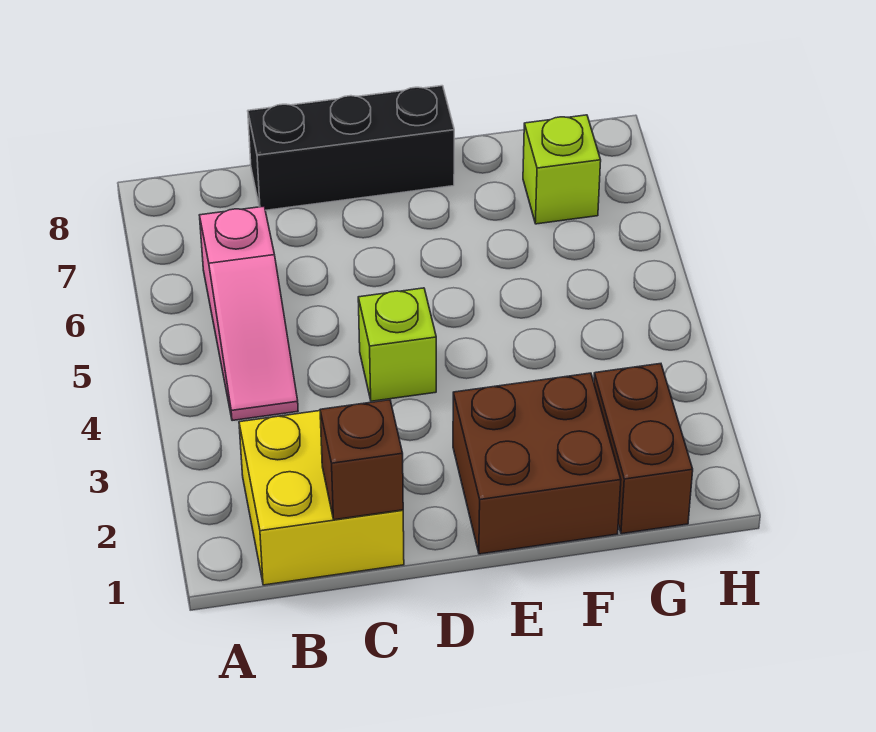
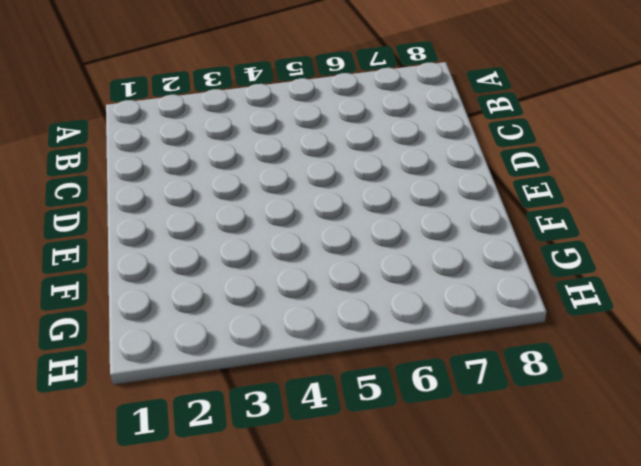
none -> yellow brick B1:C2 level 1
none -> pink slope B4:B6 level 1 top 6

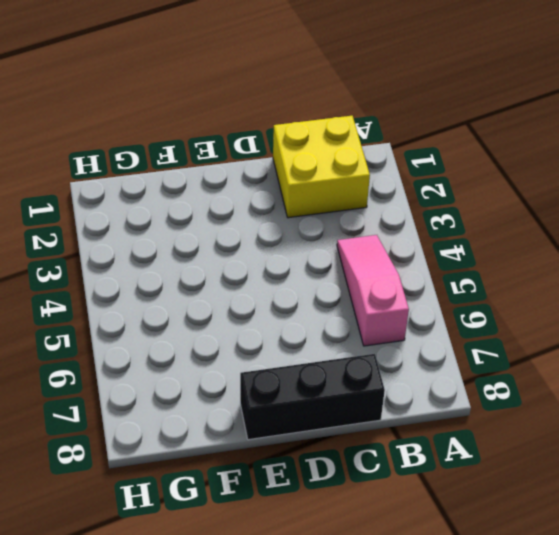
none -> lime brick D4 level 1
none -> brown brick E1:F2 level 1

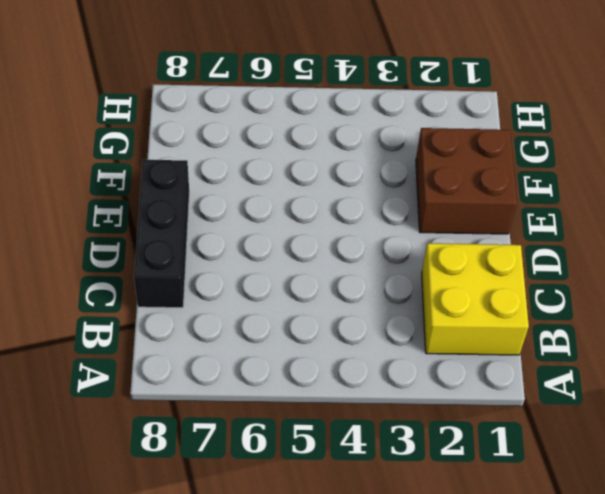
none -> pink slope B4:B6 level 1 top 6
none -> lime brick D4 level 1

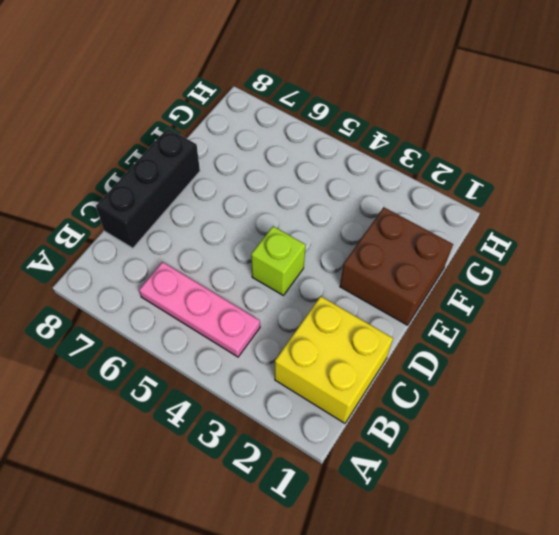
pink plate B4:B6 level 1 -> pink slope B4:B6 level 1 top 6
none -> brown brick G1:G2 level 1
none -> lime brick G7 level 1

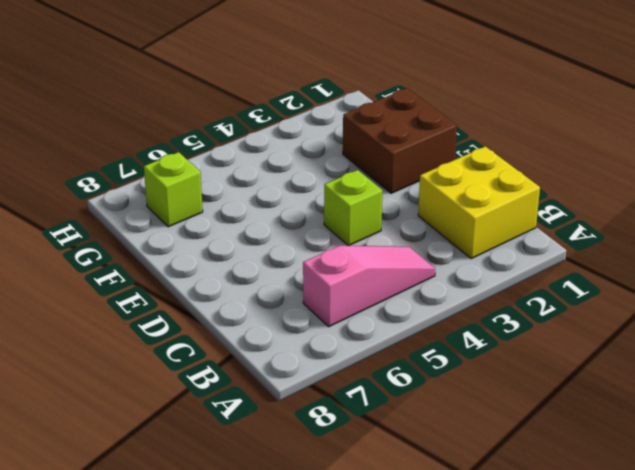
none -> black brick C8:E8 level 1
none -> brown brick G1:G2 level 1

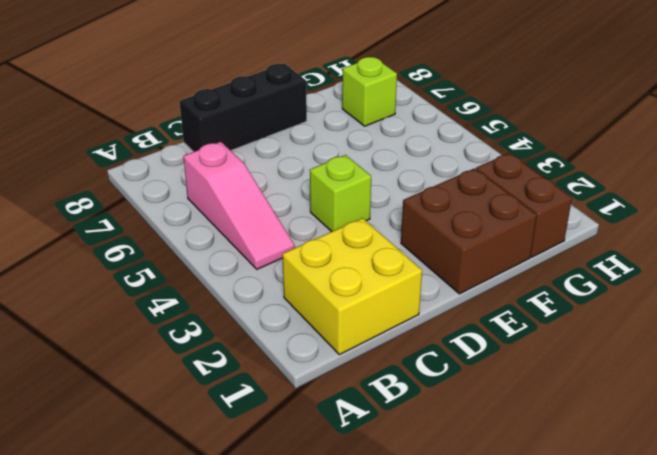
none -> brown brick C1 level 2

